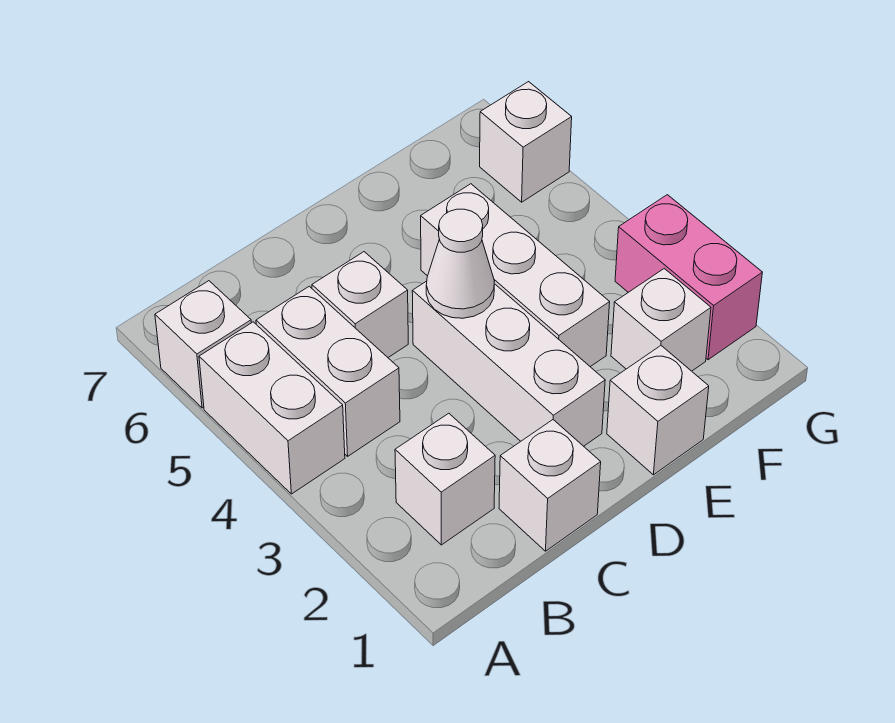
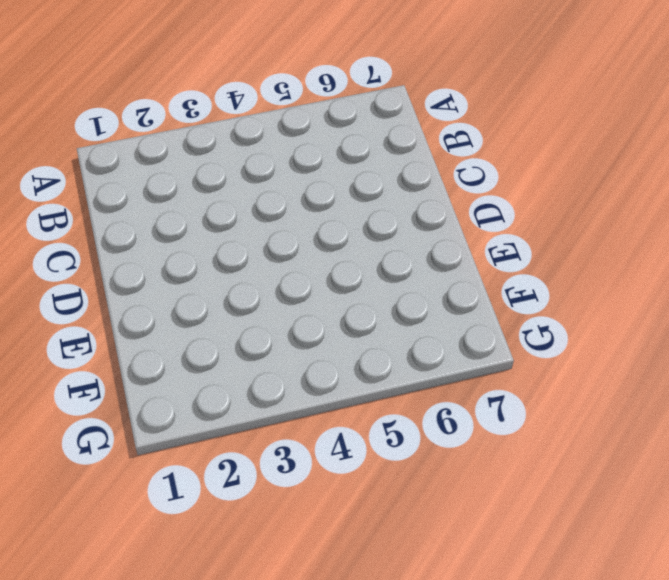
none -> white brick A4:A5 level 1
none -> white brick A6 level 1
none -> white brick B2 level 1

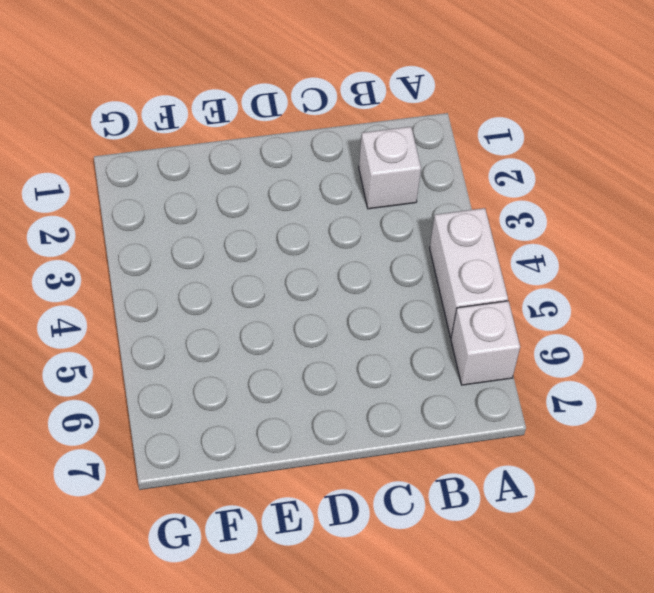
none -> white brick B4:B5 level 1
none -> white brick C1 level 1
none -> white brick C5 level 1

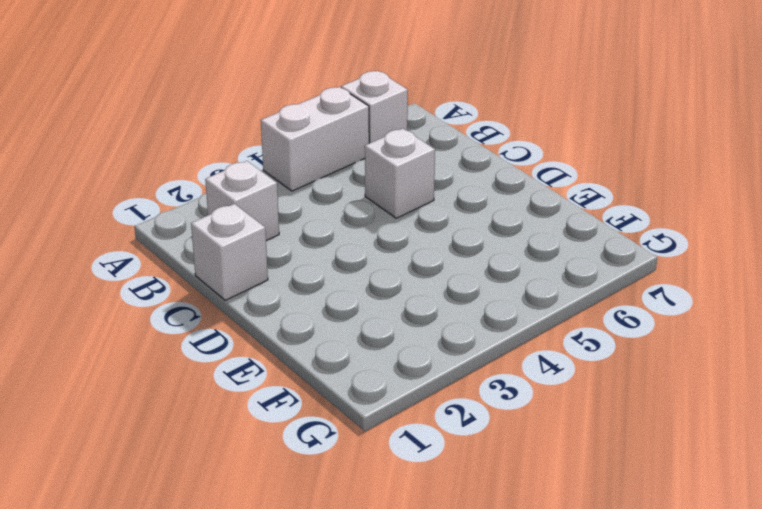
none -> white brick B4:B5 level 1
none -> white brick D2:D4 level 1
none -> white brick E1 level 1

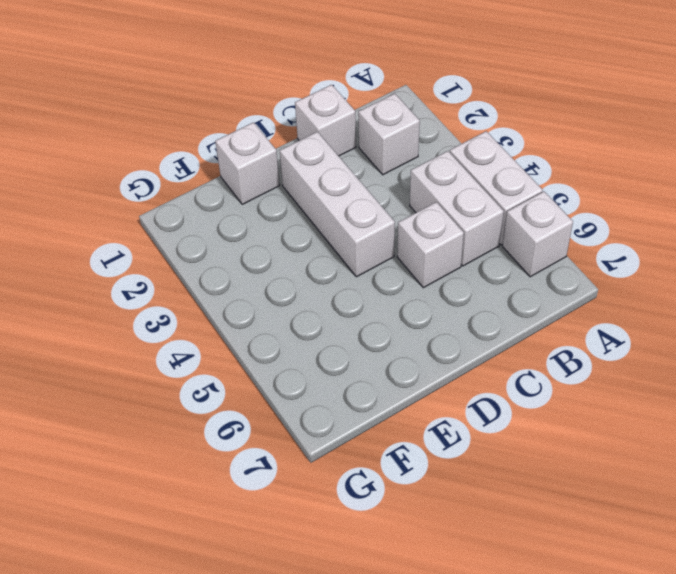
none -> white brick E3:E5 level 1
none -> white brick F2 level 1
none -> pink brick G2:G3 level 1

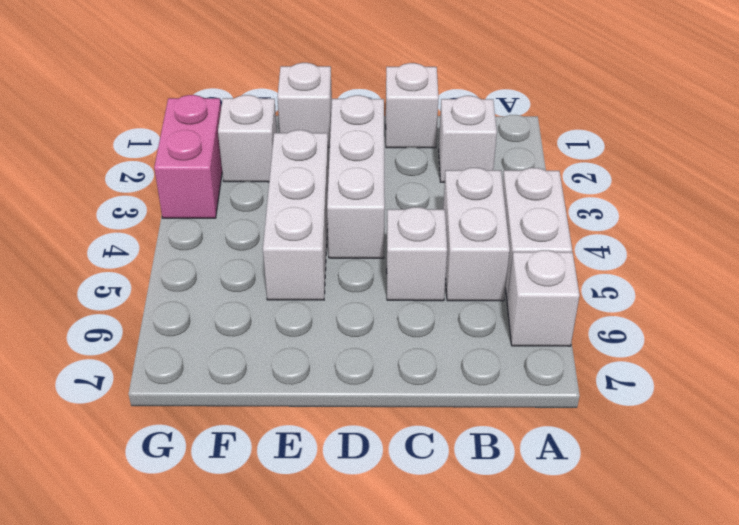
none -> white brick G6 level 1
none -> white cone D4 level 2

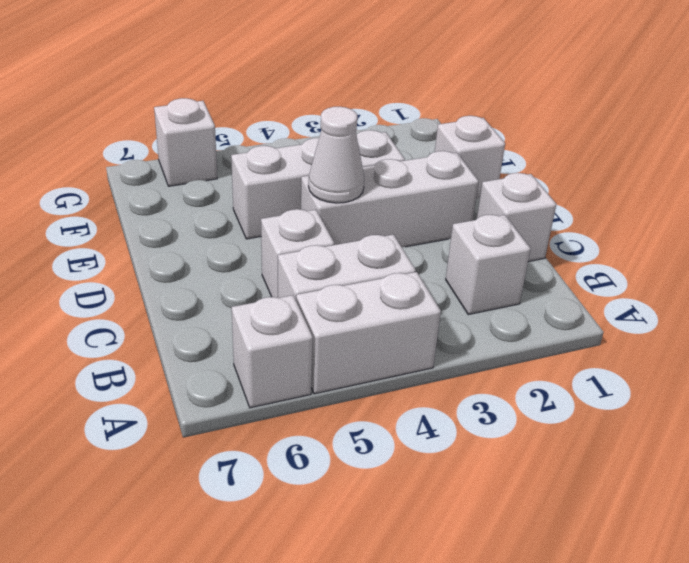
none -> white brick F2 level 1
none -> pink brick G2:G3 level 1

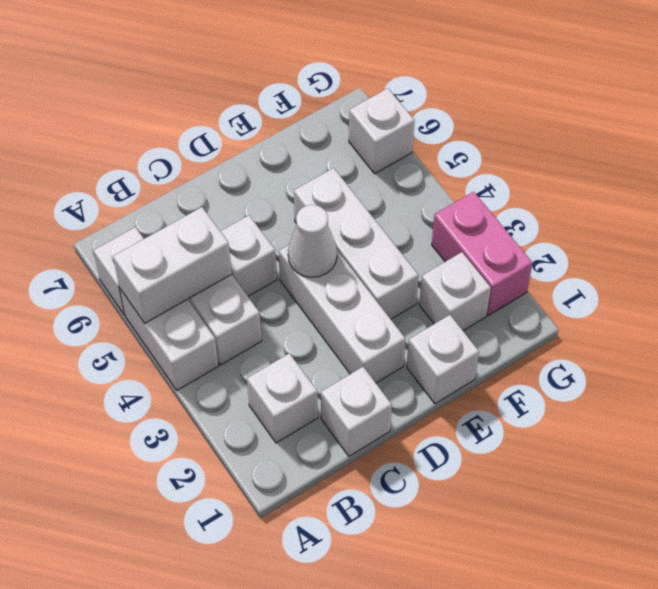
white brick A5:B5 level 2 -> none

